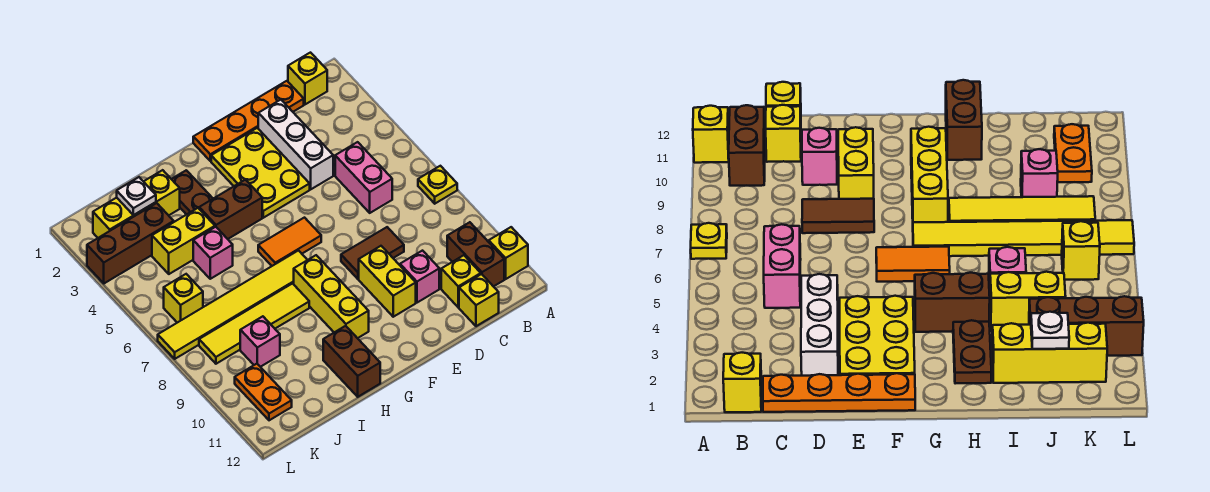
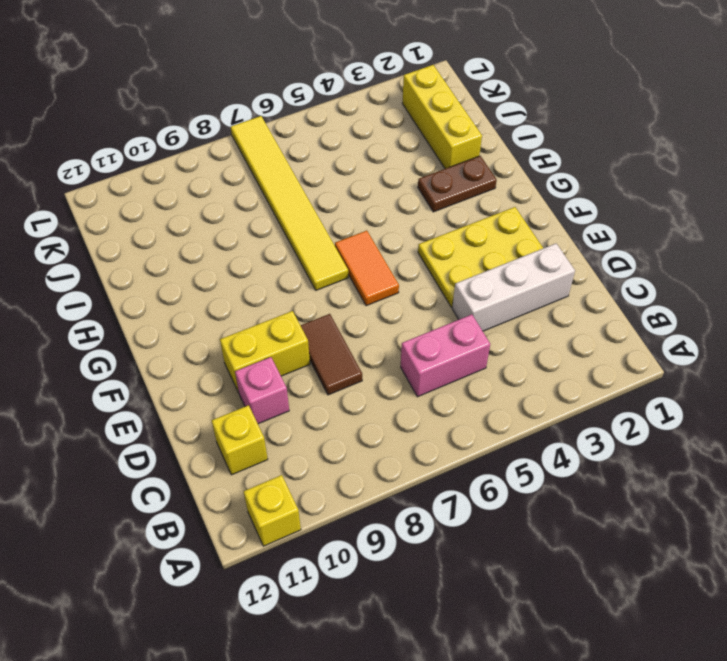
none -> yellow plate A7 level 1
none -> yellow brick B1 level 1
none -> brown brick B10:B11 level 1

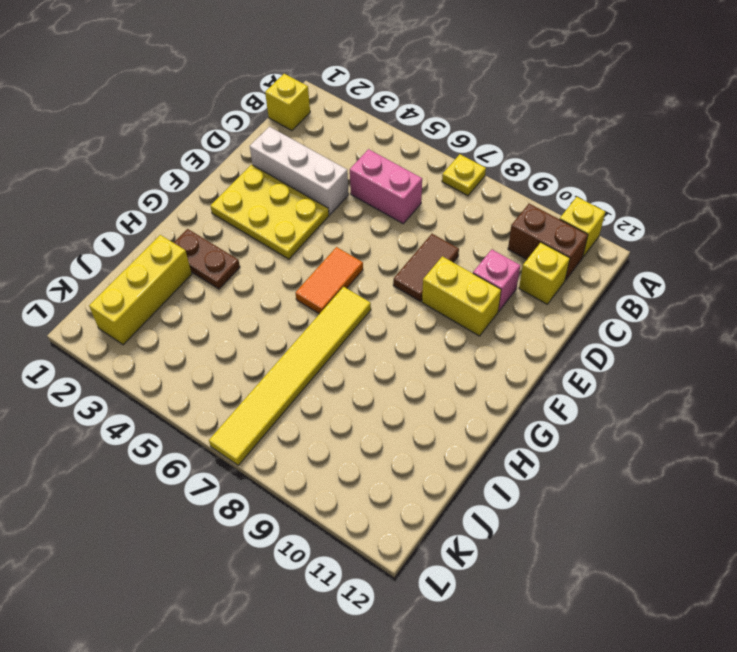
none -> orange plate C1:F1 level 1
none -> yellow brick C12 level 1
none -> brown brick G4:H4 level 1

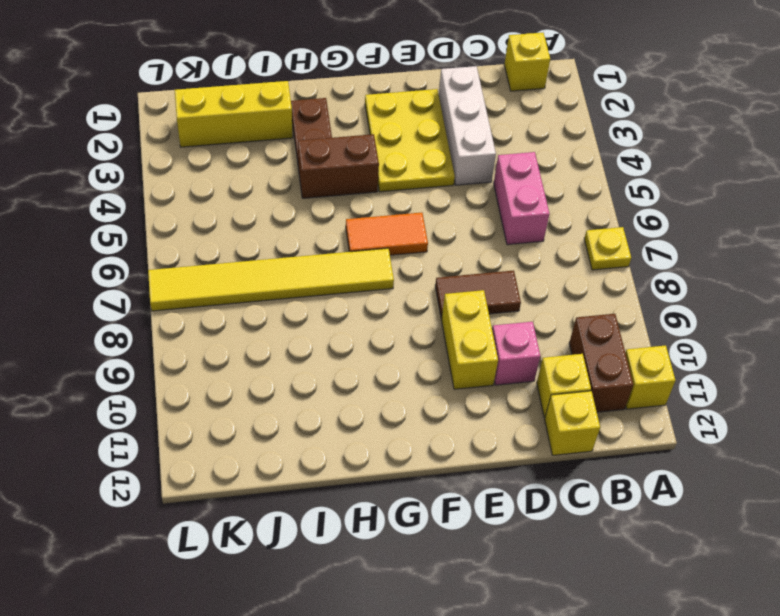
none -> orange plate C1:F1 level 1
none -> yellow brick G8:G10 level 1
none -> yellow tile H8:K8 level 1

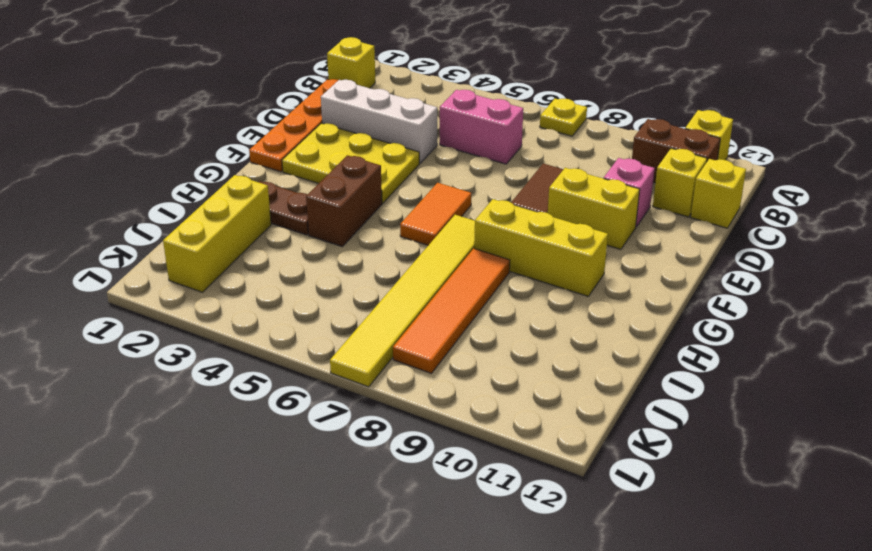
orange tile H8:K8 level 1 -> yellow tile H8:K8 level 1
none -> brown brick H11:H12 level 1
none -> yellow brick I4:J4 level 1
none -> pink brick I5 level 1

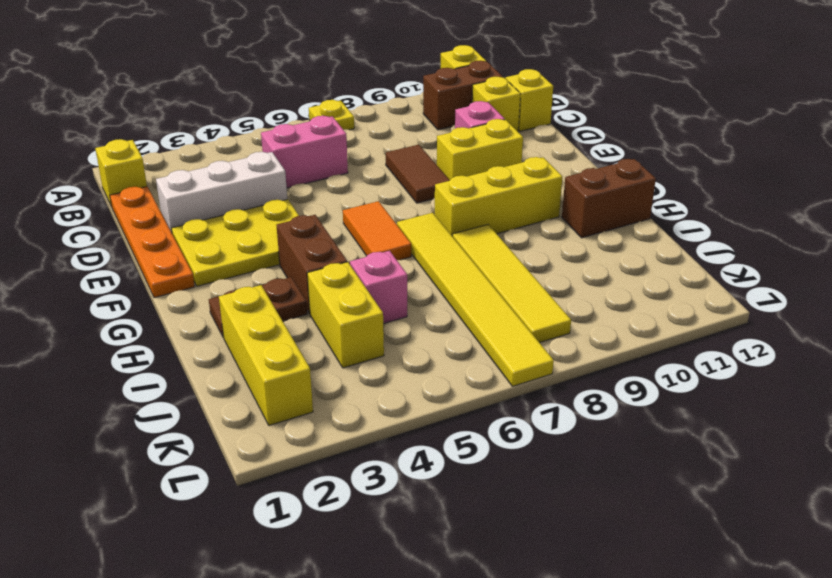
none -> brown brick J3:L3 level 1
none -> pink brick J9 level 1
none -> yellow brick K6 level 1

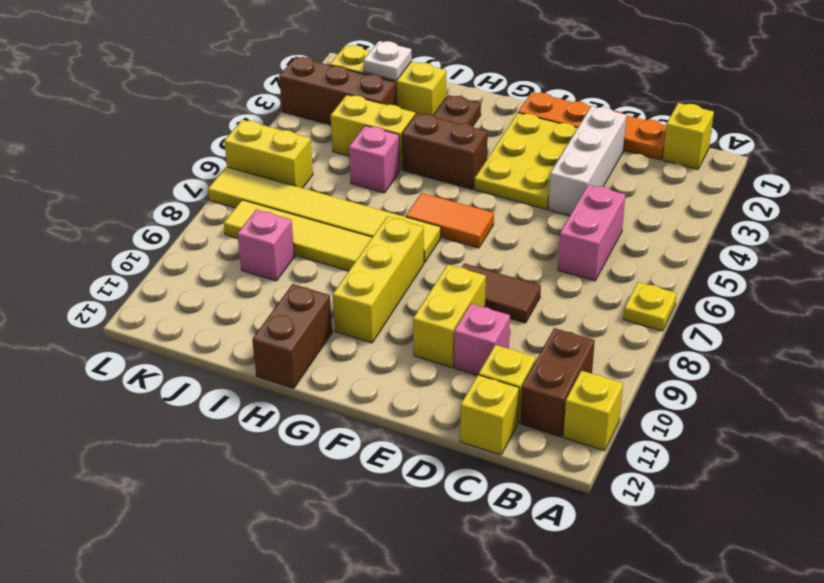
yellow brick K6:L6 level 1 -> yellow brick K6 level 1
none -> orange plate K10:K11 level 1

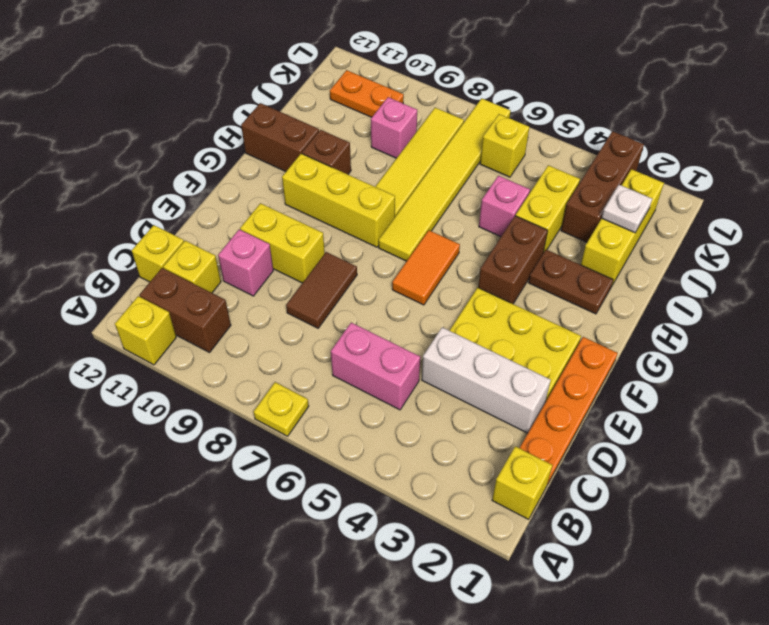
brown brick H10 level 1 -> none

